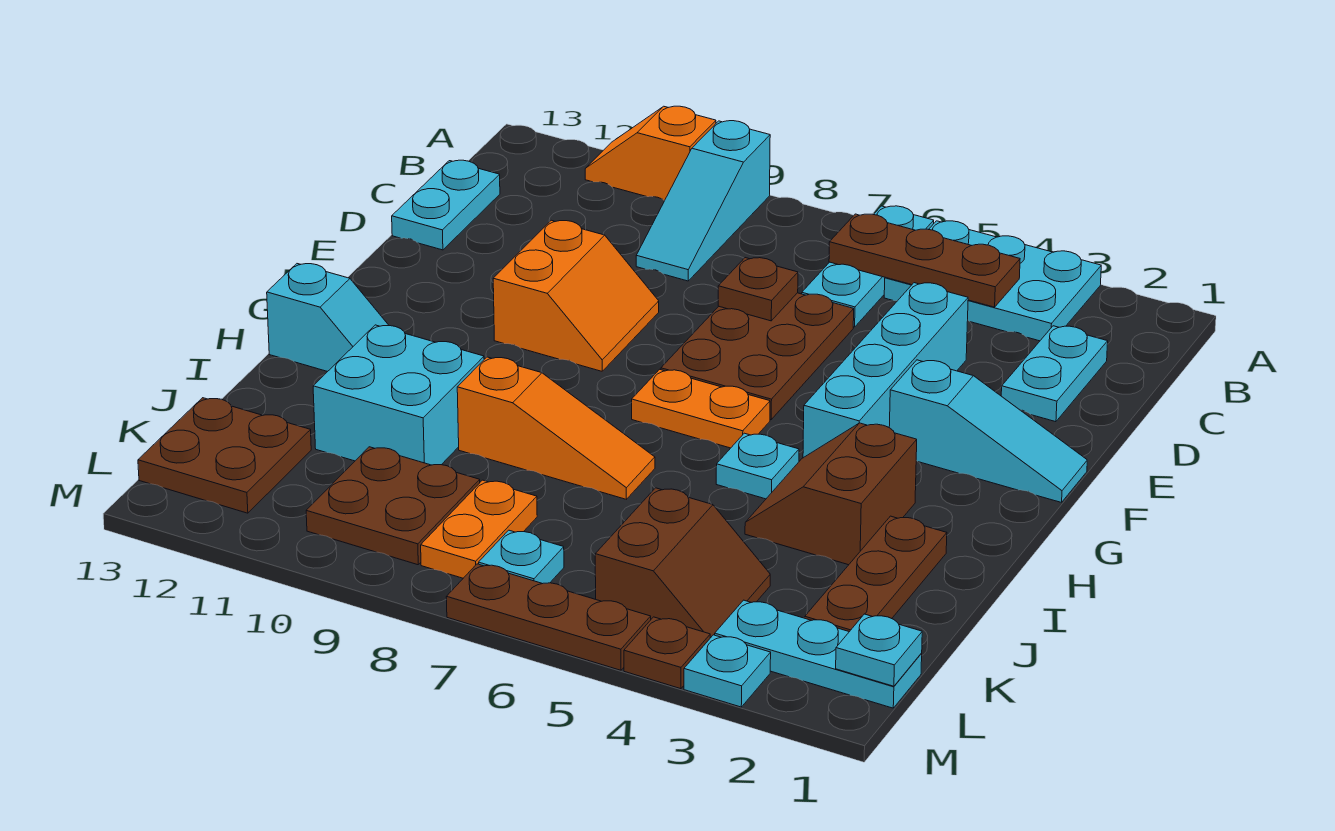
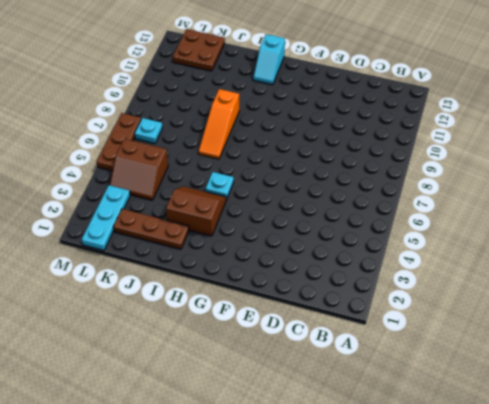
none -> cyan plate A3:B5 level 1
none -> cyan plate A6:C6 level 1
none -> cyan slope A9:C9 level 1 top A

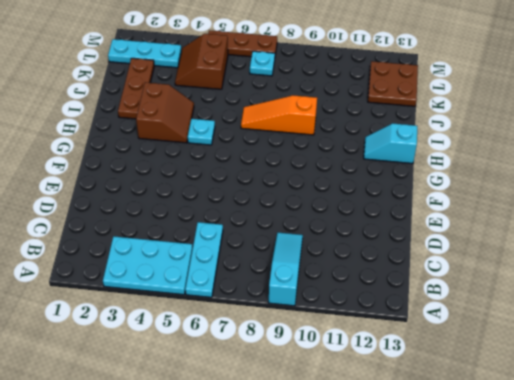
none -> orange slope A10:A11 level 1 top 10
none -> cyan plate C2:D2 level 1
none -> cyan plate C13:D13 level 1

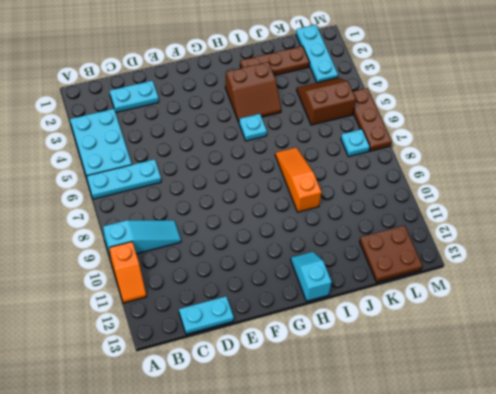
none -> cyan brick D4:G4 level 1
none -> brown plate D6:F7 level 1
none -> orange slope E9:F10 level 1 top 10

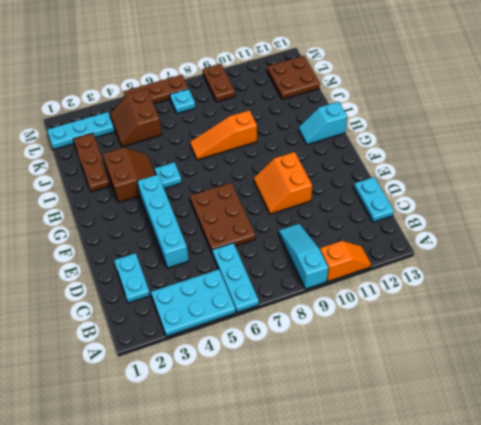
brown plate L9:M9 level 1 -> brown plate K9:L10 level 1
none -> cyan slope F1:F3 level 1 top 3
none -> orange plate G6:G7 level 1
none -> cyan brick I10:J11 level 1

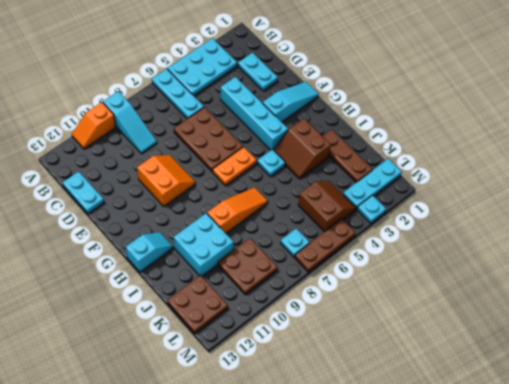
none -> orange plate K8:L8 level 1
none -> brown plate M4 level 1
none -> brown plate B4:B6 level 2

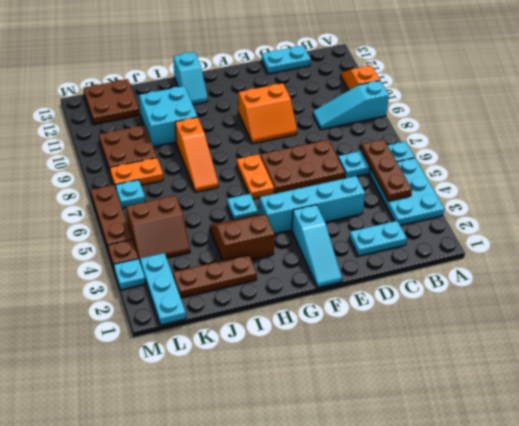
none -> brown plate D7 level 2
none -> cyan plate L1 level 2

